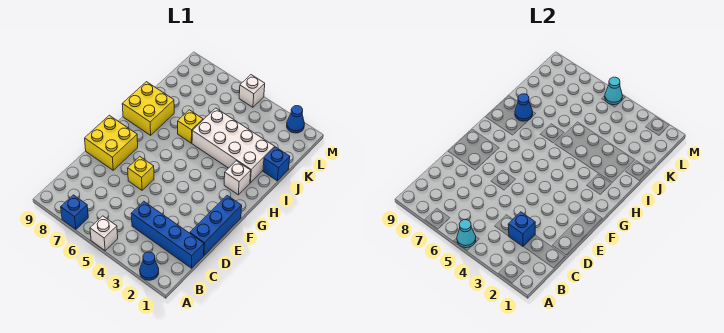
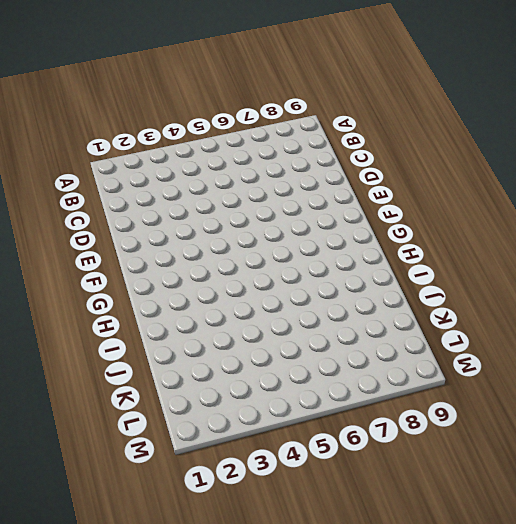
none -> blue cone A2 level 1
none -> white brick A5 level 1
none -> blue brick A7 level 1

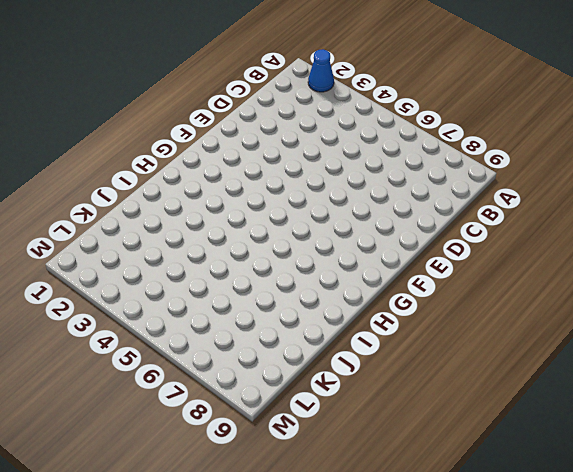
none -> white brick A5 level 1
none -> blue brick A7 level 1
none -> blue brick C1:C4 level 1

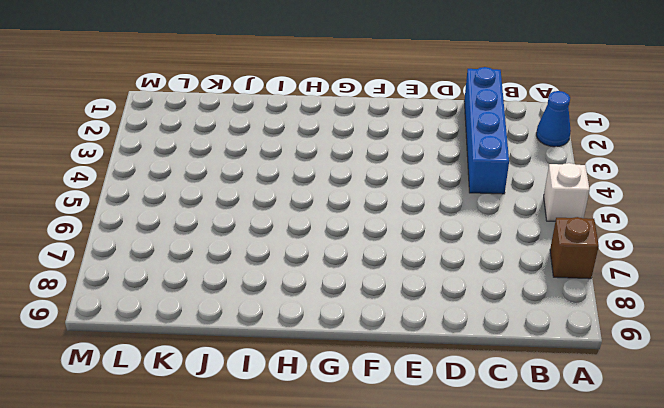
brown brick A7 level 1 -> blue brick A7 level 1
none -> blue brick D1:F1 level 1
none -> yellow brick E6 level 1
none -> yellow brick E8:F9 level 1

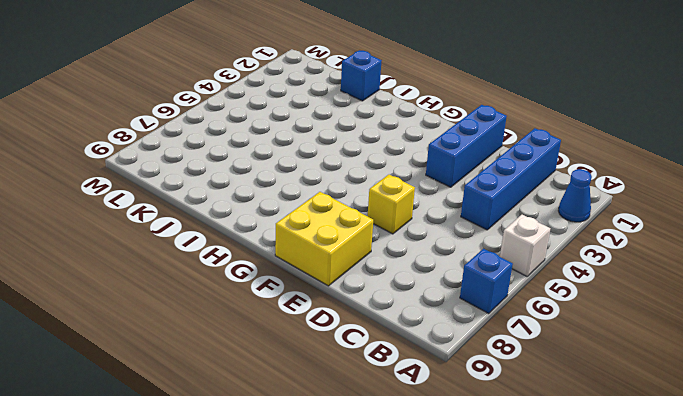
blue brick E1:E3 level 1 -> blue brick D1:F1 level 1
none -> white brick H2 level 1
none -> yellow brick H8:I9 level 1
none -> white brick I2:J5 level 1

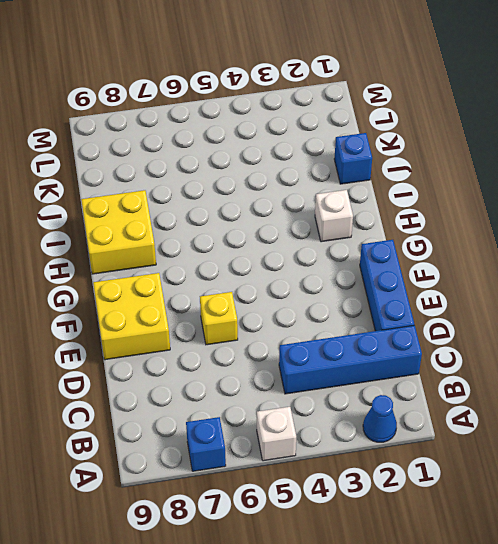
none -> white brick I2:J5 level 1
none -> yellow brick I6 level 1
none -> blue cone M2 level 1

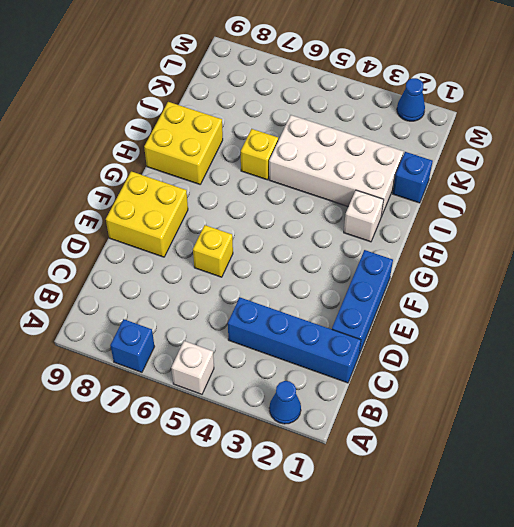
none -> white brick M5 level 1
none -> cyan cone A5 level 2
none -> blue brick C3 level 2

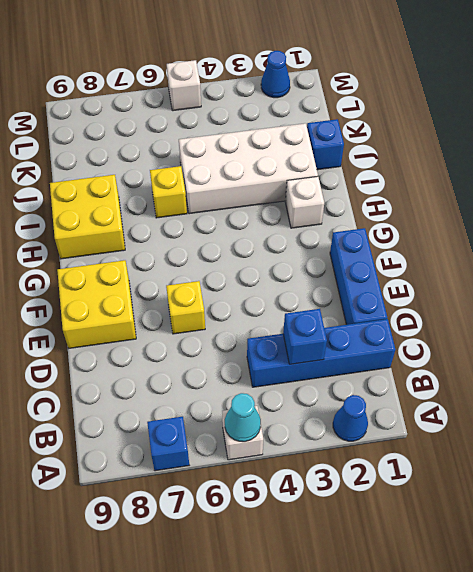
none -> blue cone I8 level 2
none -> cyan cone M5 level 2

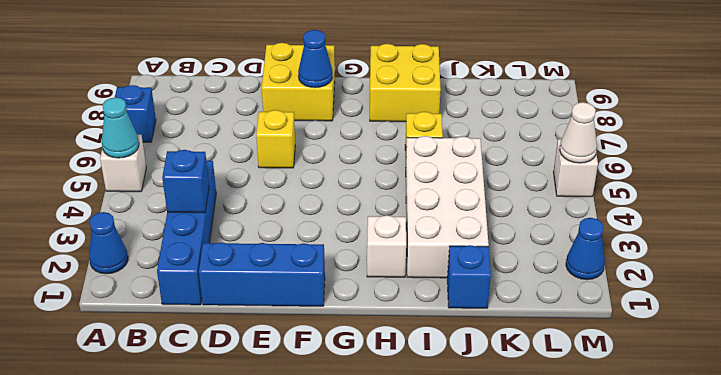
blue cone F8 level 2 -> blue cone I8 level 2
white cone M5 level 2 -> cyan cone M5 level 2

